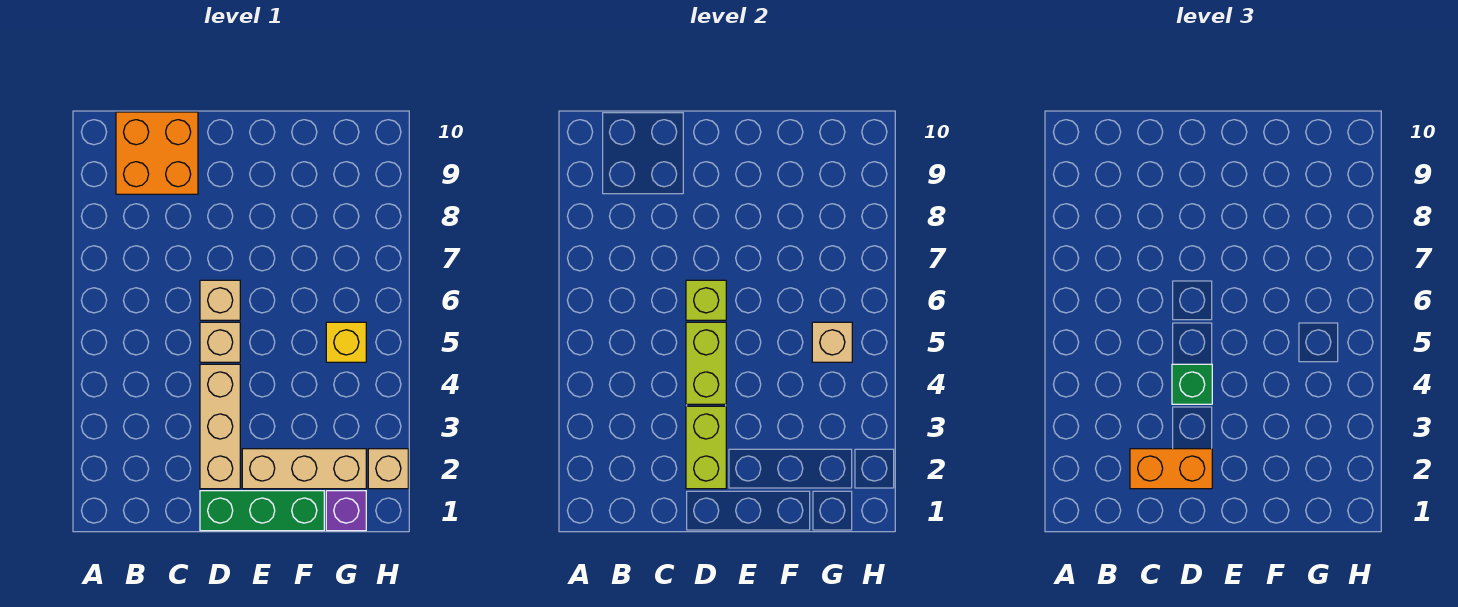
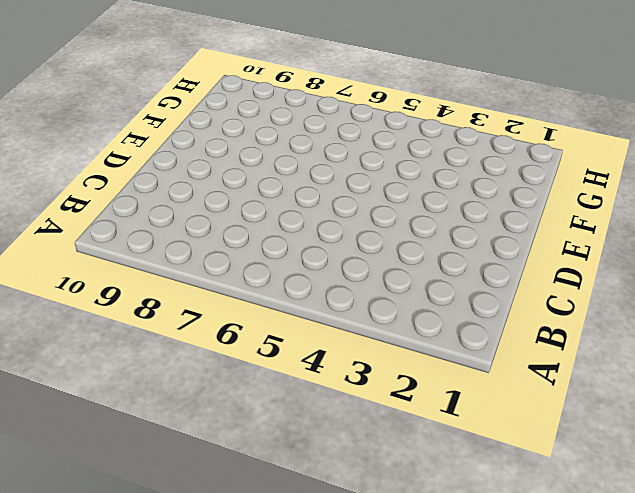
none -> orange brick B9:C10 level 1
none -> green brick D1:F1 level 1
none -> tan brick D2:D4 level 1

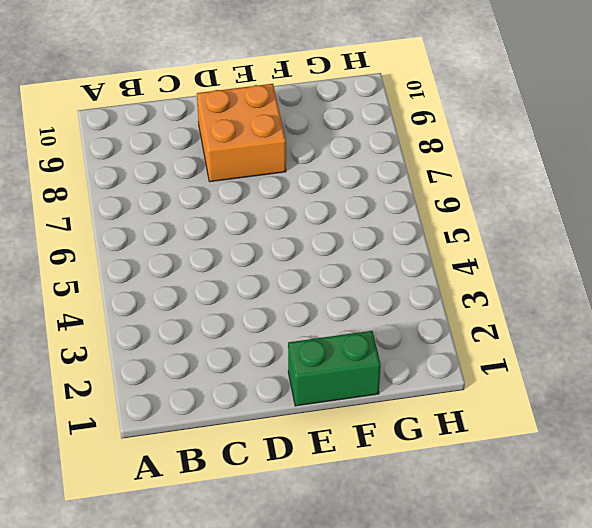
orange brick D8:E9 level 1 -> orange brick B9:C10 level 1
green brick E1:F1 level 1 -> green brick D1:F1 level 1
none -> tan brick D2:D4 level 1
none -> tan brick D5 level 1
none -> tan brick D6 level 1

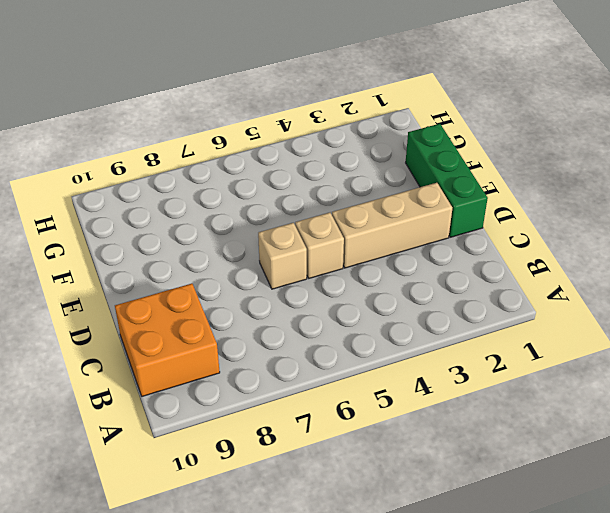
none -> tan brick E2:G2 level 1
none -> purple brick G1 level 1
none -> yellow brick G5 level 1

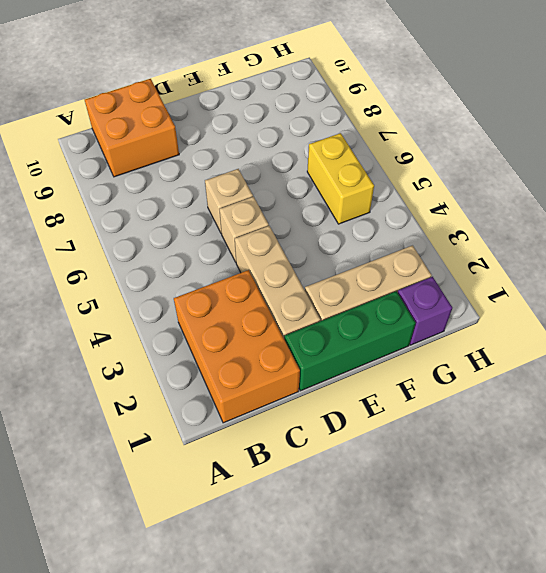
orange brick B1:C3 level 1 -> none
yellow brick G5:G6 level 1 -> yellow brick G5 level 1
none -> tan brick H2 level 1
none -> lime brick D2:D3 level 2
none -> lime brick D4:D5 level 2

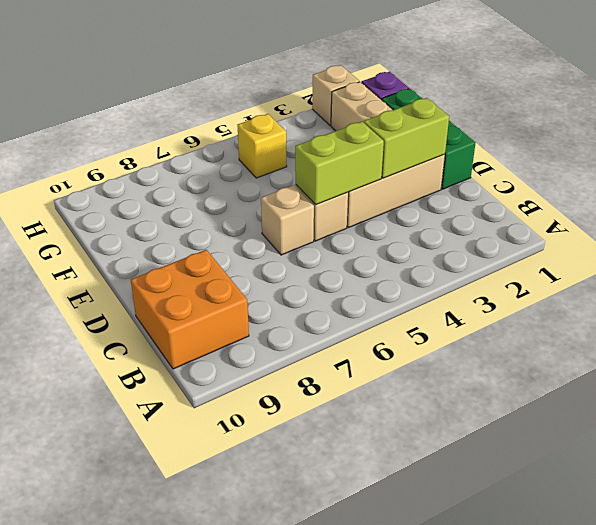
none -> lime brick D6 level 2
none -> tan brick G5 level 2
none -> orange brick C2:D2 level 3

